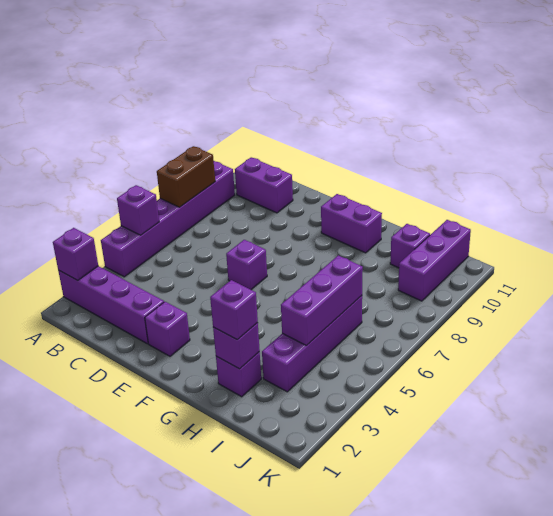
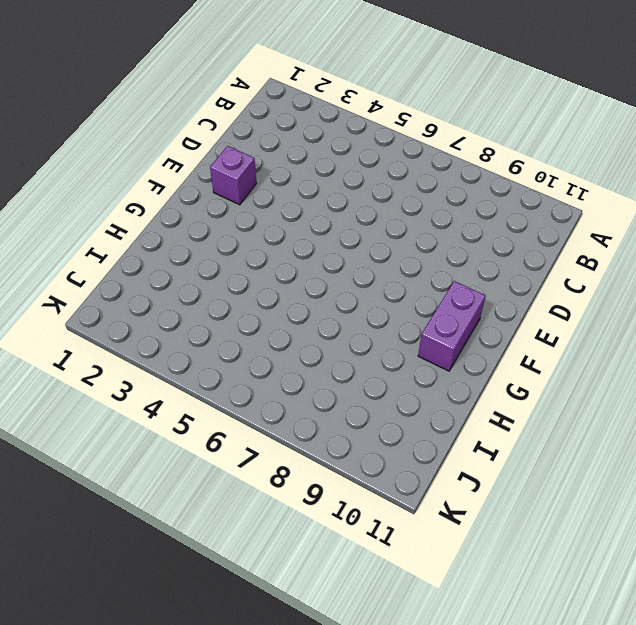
none -> purple brick A2:D2 level 1
none -> purple brick A4:A9 level 1
none -> purple brick B10:C10 level 1

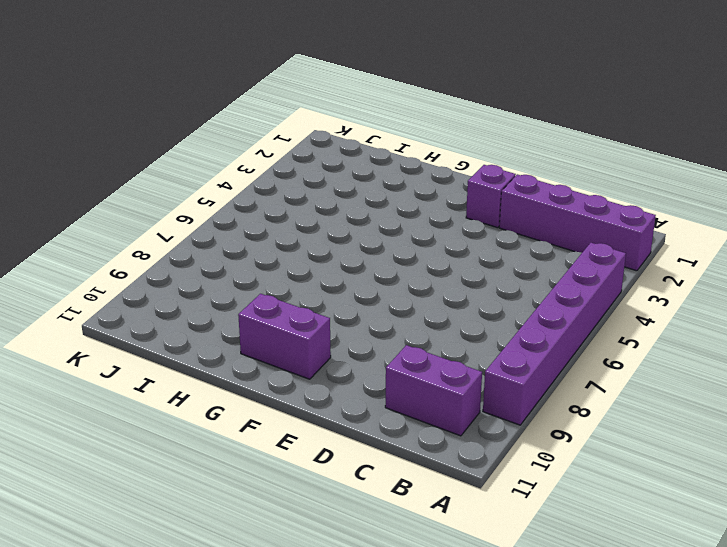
none -> purple brick E6 level 1
none -> purple brick H2 level 1
none -> purple brick I3:I6 level 1

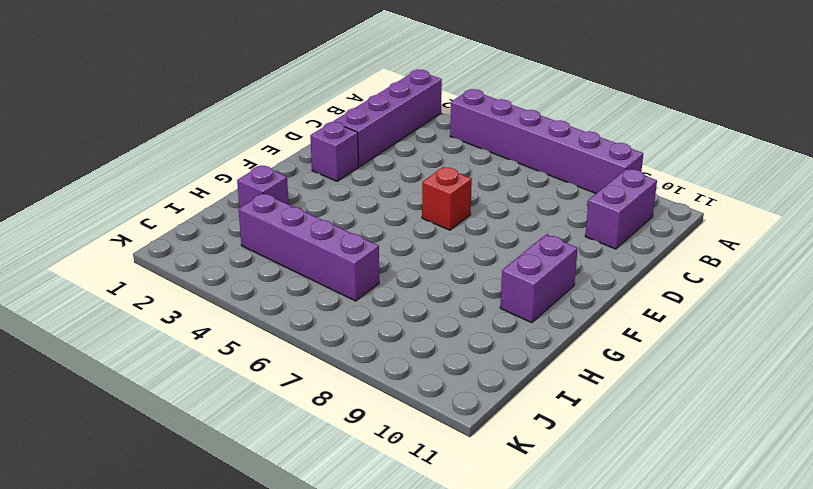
red brick E6 level 1 -> purple brick E6 level 1
none -> purple brick I10 level 1
none -> purple brick J9:J11 level 1
none -> purple brick A2 level 2

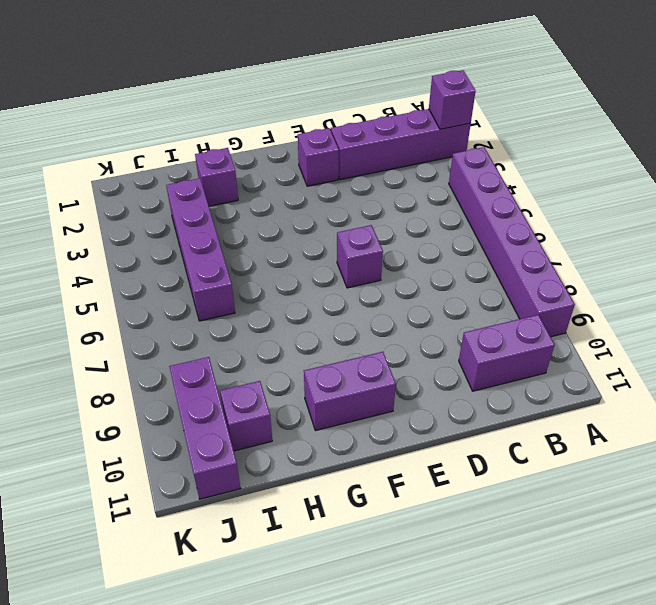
none -> purple brick A5 level 2
none -> brown brick A7:A8 level 2
none -> purple brick H2 level 2

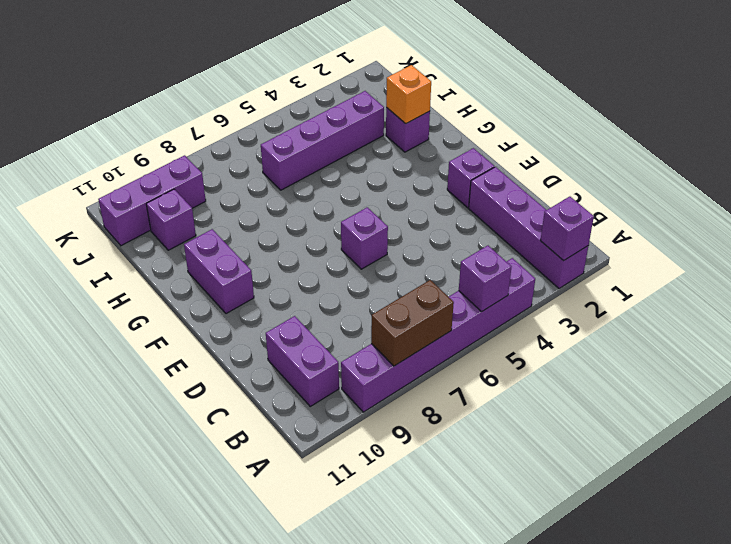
orange brick H2 level 2 -> purple brick H2 level 2
none -> purple brick I4:I6 level 2
none -> purple brick H2 level 3

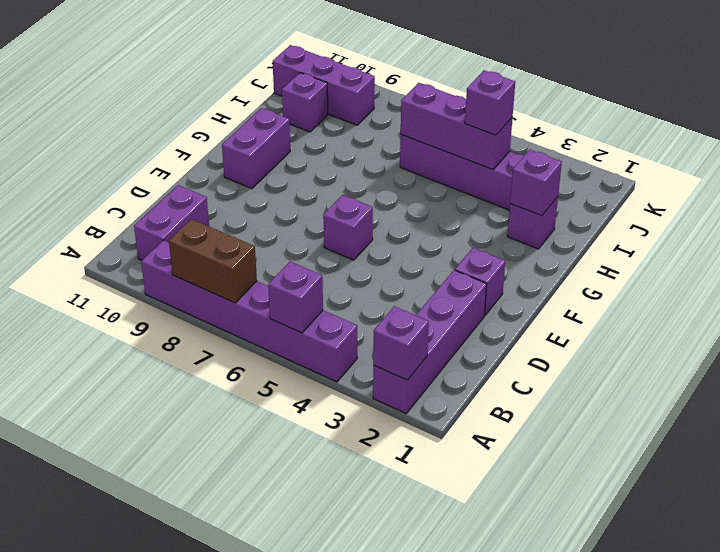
purple brick I4 level 3 -> purple brick H2 level 3

